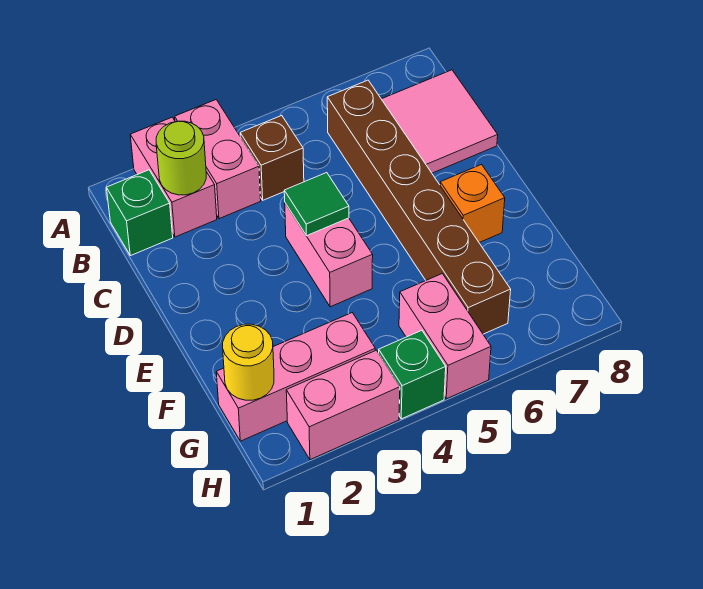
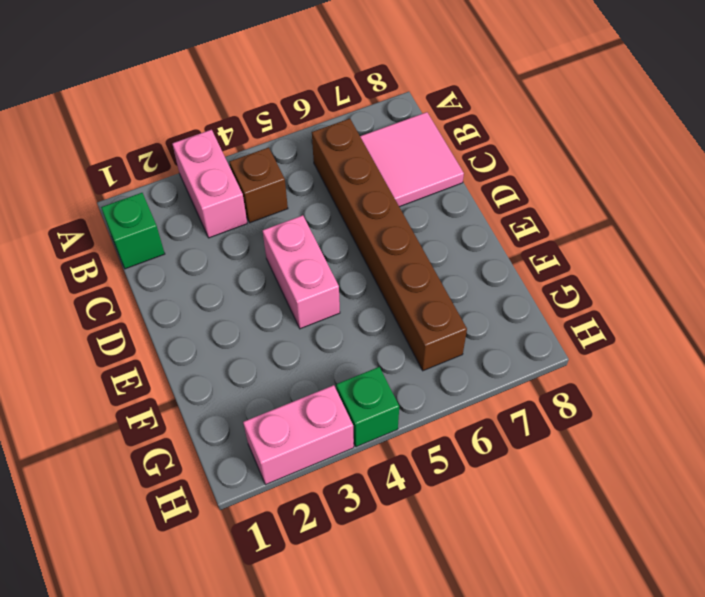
none -> pink brick A2:B2 level 1
none -> orange brick E7 level 1
none -> pink brick G1:G3 level 1

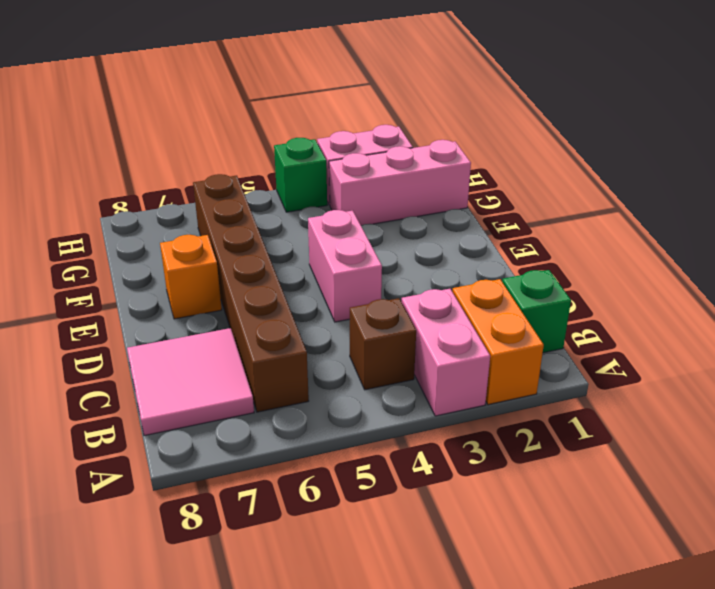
orange brick A2:B2 level 1 -> pink brick A2:B2 level 1
none -> pink brick G5:H5 level 1
none -> lime round brick B2 level 2
none -> green tile D4 level 2

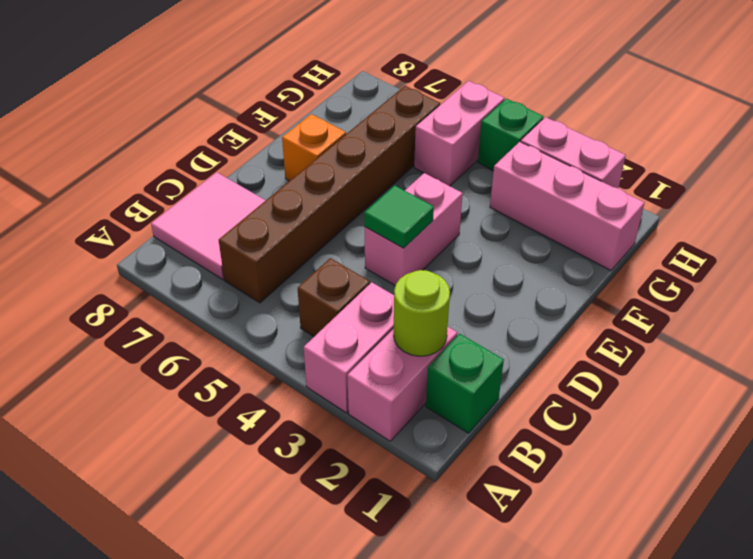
none -> yellow round brick G1 level 2

